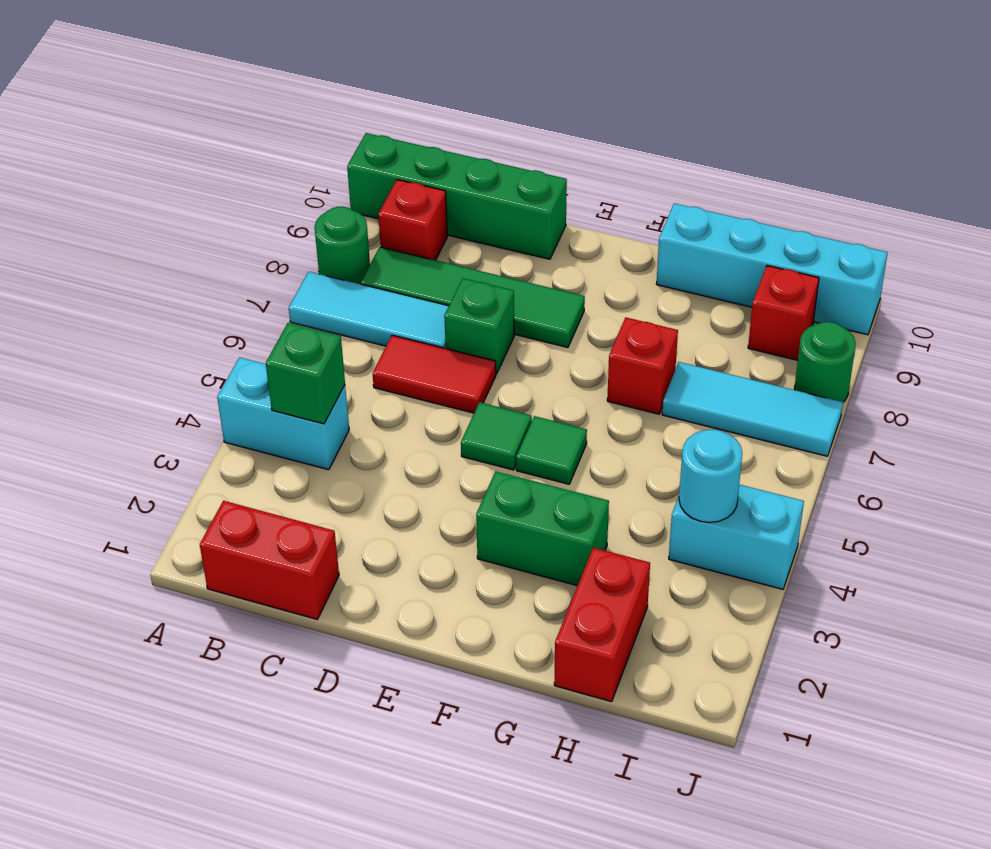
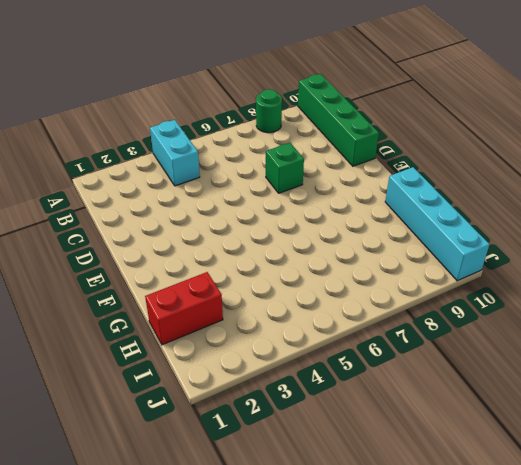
none -> cyan tile A7:C7 level 1
none -> red brick B1:C1 level 1
none -> green tile B8:E8 level 1

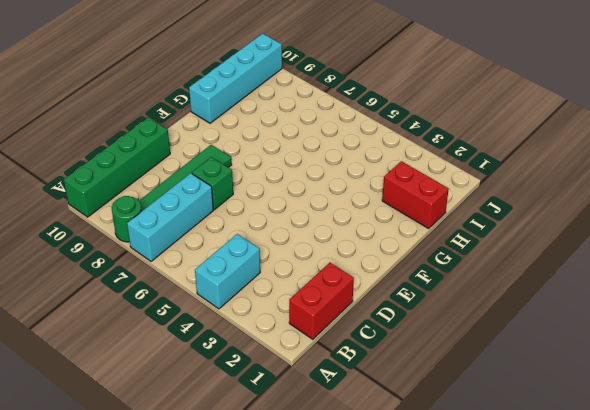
cyan brick A7:C7 level 1 -> cyan tile A7:C7 level 1
none -> red brick B9 level 1
none -> red tile C6:D6 level 1
none -> green tile E5 level 1

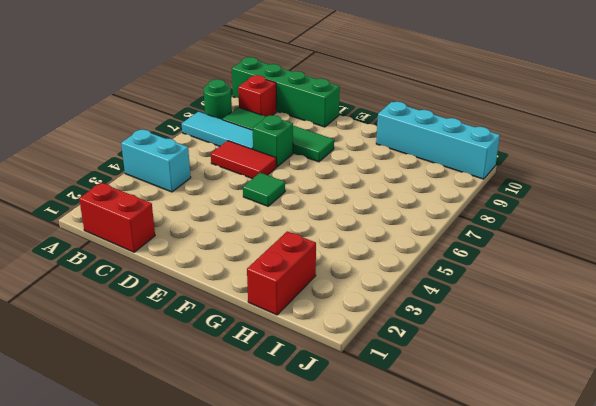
none -> green brick F3:G3 level 1
none -> green tile F5 level 1
none -> red brick G7 level 1

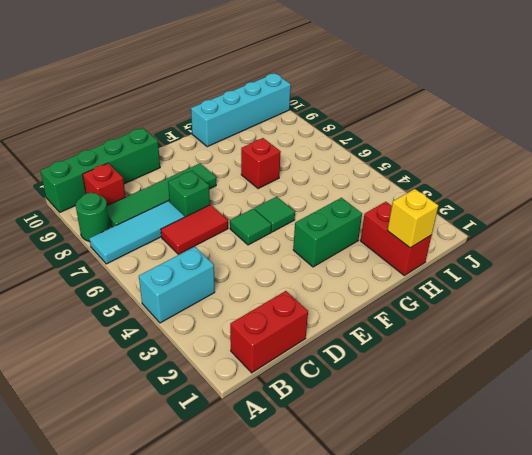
yellow brick H1 level 2 -> none
none -> cyan tile H7:J7 level 1
none -> cyan brick I4:J4 level 1
none -> red brick I9 level 1

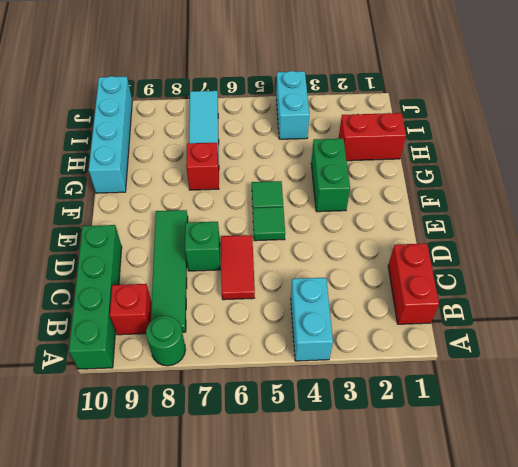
none -> cyan tile A7:C7 level 1
none -> red brick I9 level 1
none -> green round brick J8 level 1

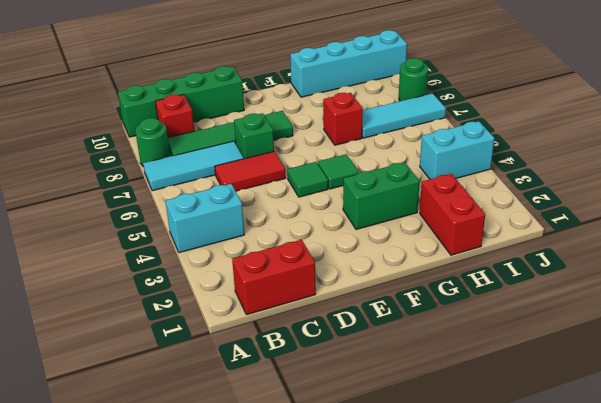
none -> red brick I9 level 1
none -> green brick B4 level 2
none -> cyan round brick I4 level 2

